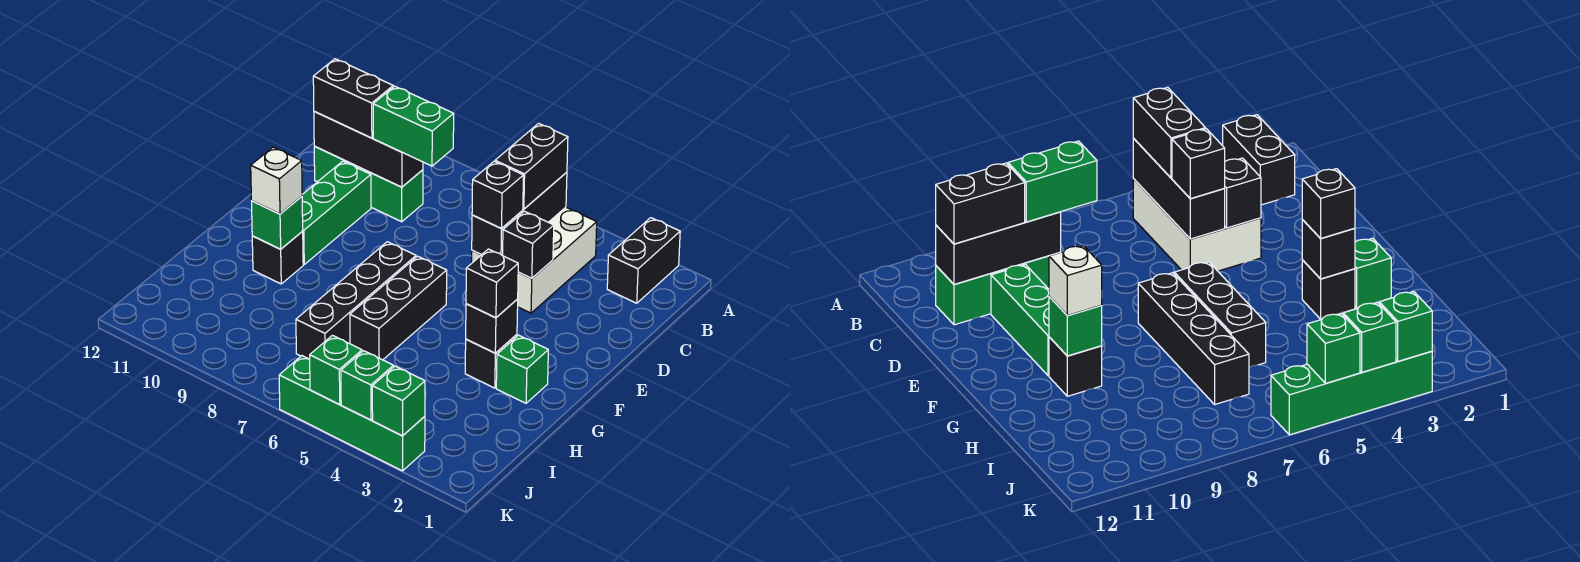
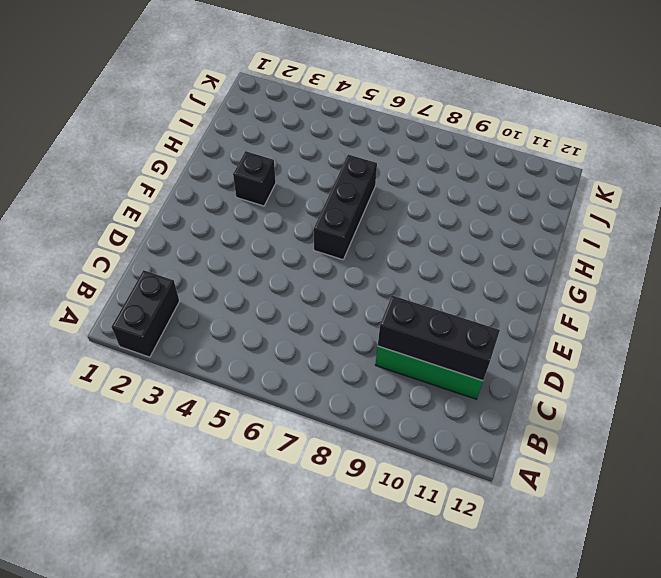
none -> white brick B4:D5 level 1
none -> green brick D10:F10 level 1
none -> black brick F7:I7 level 1

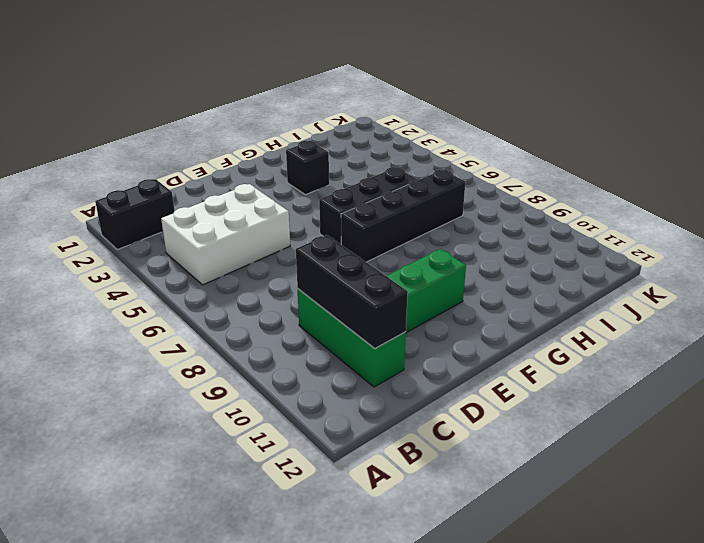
none -> green brick G2 level 1
none -> black brick G10 level 1
none -> green brick K3:K6 level 1

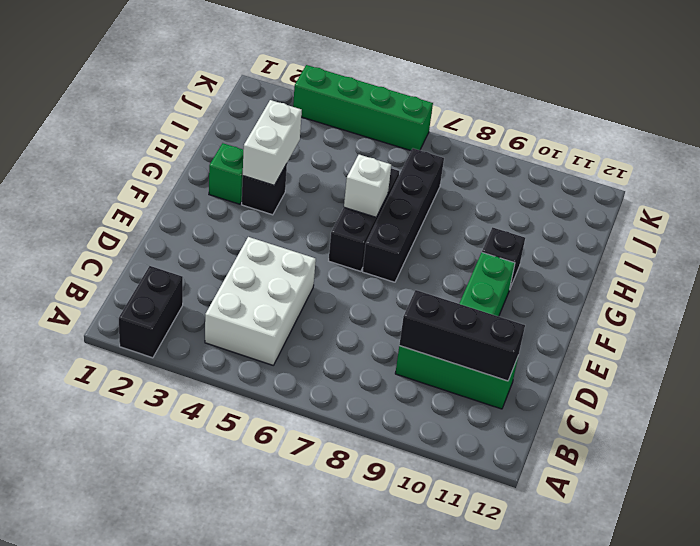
white brick G3:H3 level 2 -> black brick G3 level 2
white brick G6 level 2 -> white brick G10 level 3
none -> black brick B5:D5 level 2
none -> black brick D4 level 2
none -> green brick G10 level 2

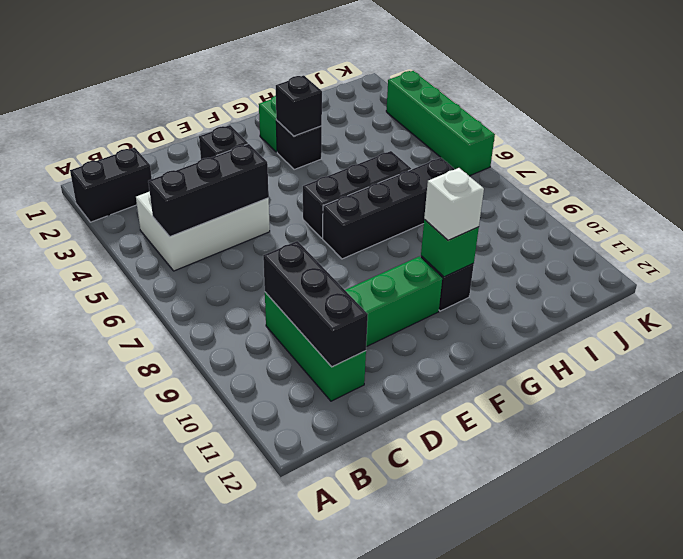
none -> green brick K3 level 2
none -> green brick K4 level 2
none -> green brick K5 level 2

